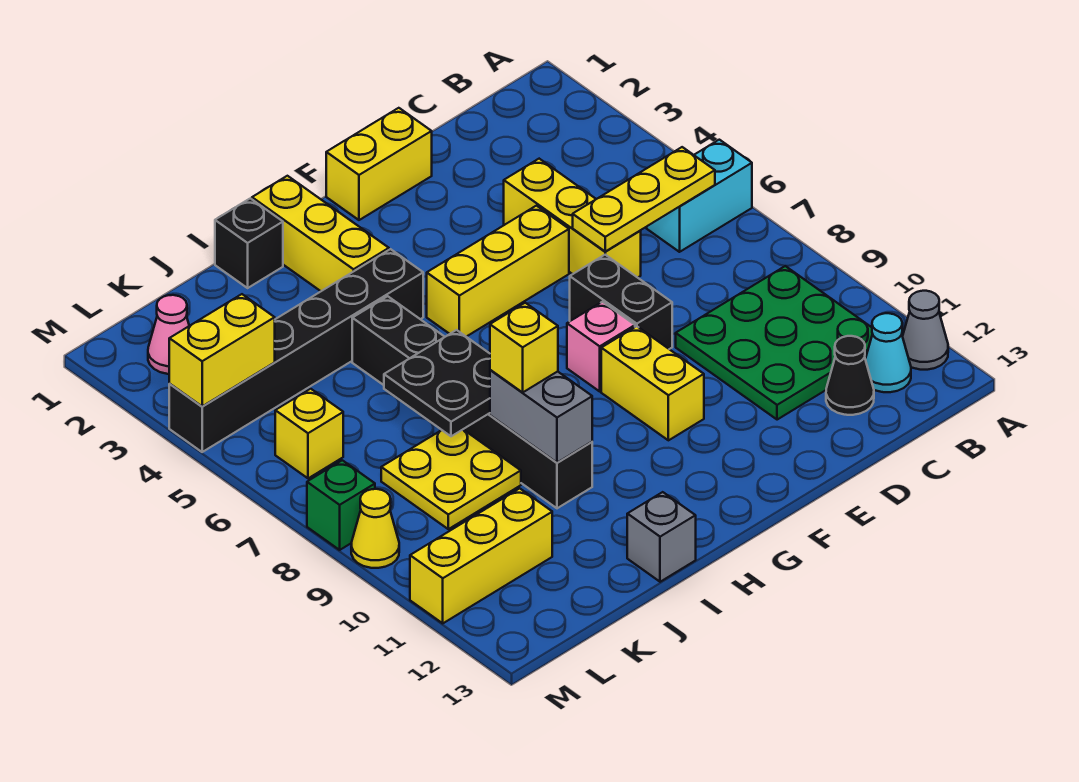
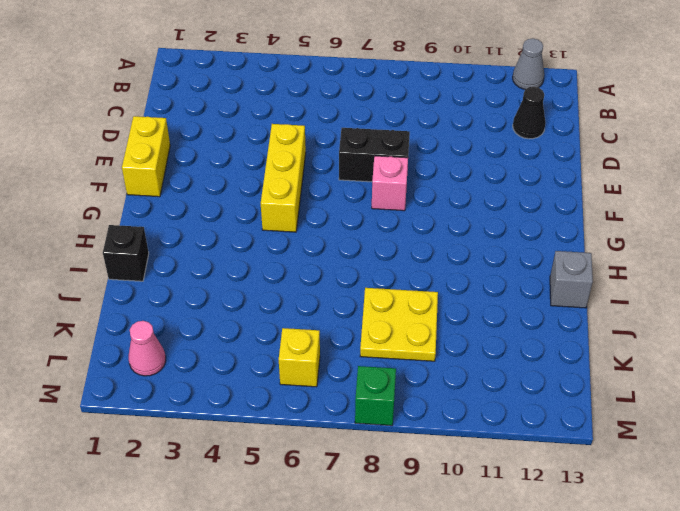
none -> cyan brick A6:B6 level 1
none -> green plate B9:D11 level 1
none -> cyan cone B12 level 1

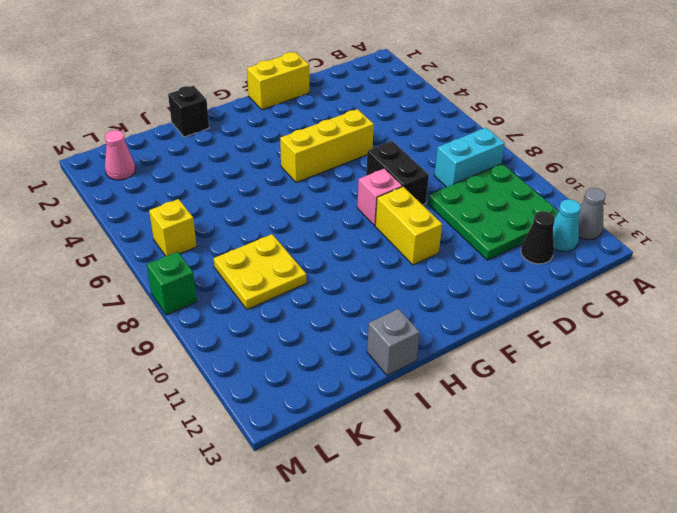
cyan brick B8:C8 level 1 -> cyan brick A6:B6 level 1
none -> yellow brick D4:D6 level 1
none -> yellow brick H1:H3 level 1
none -> black brick H4:M4 level 1

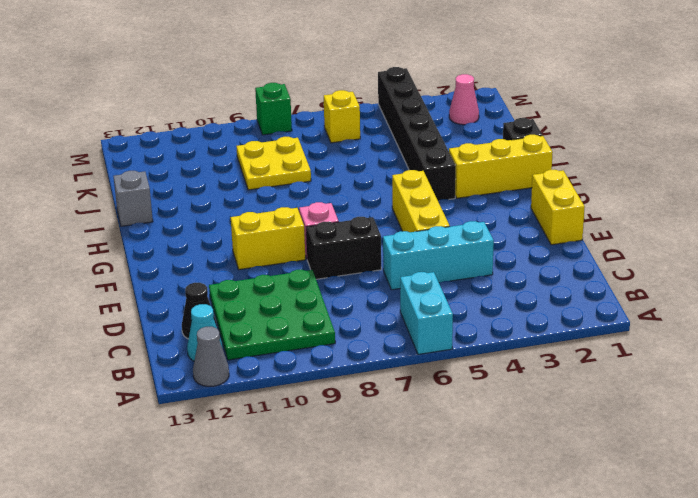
cyan brick D4:D6 level 1 -> yellow brick D4:D6 level 1
none -> black brick I5:I10 level 1
none -> yellow brick K11:M11 level 1
none -> yellow cone M9 level 1

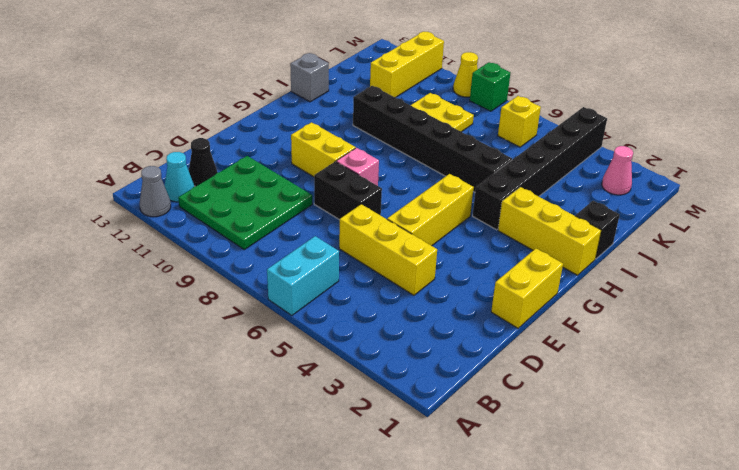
none -> yellow plate B6:D6 level 2
none -> black plate I7:J8 level 2
none -> grey brick I9:I10 level 2

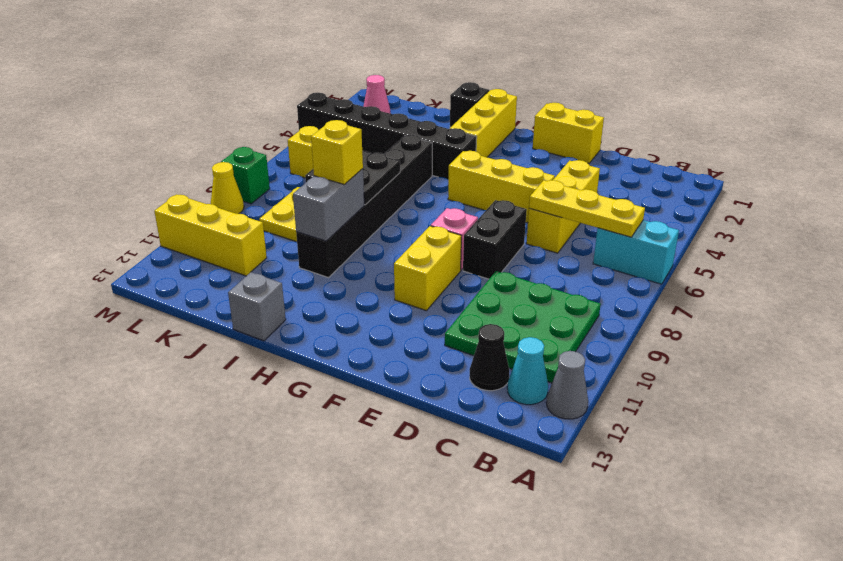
none -> yellow brick L4:M4 level 2

